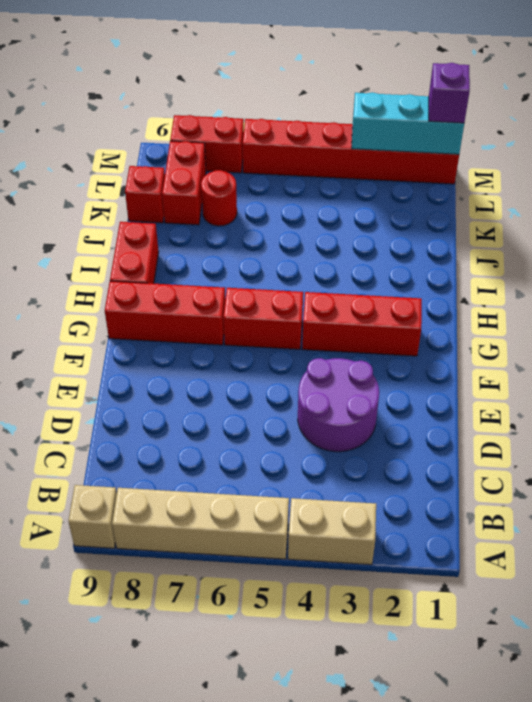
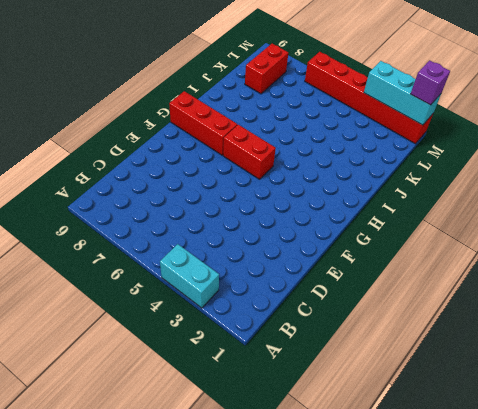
cyan brick A3:A4 level 1 -> tan brick A3:A4 level 1
none -> tan brick A5:A8 level 1
none -> tan brick A9 level 1
none -> purple round brick D3:E4 level 1

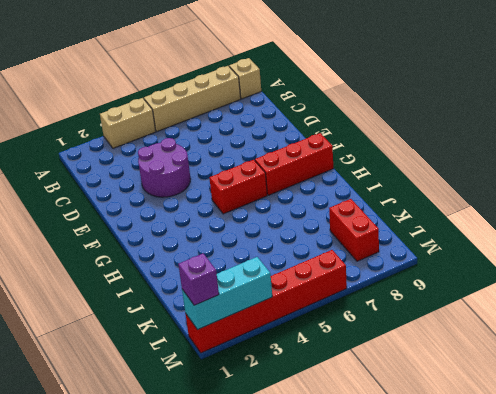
none -> red brick G2:G4 level 1
none -> red brick H9:I9 level 1
none -> red round brick K7 level 1

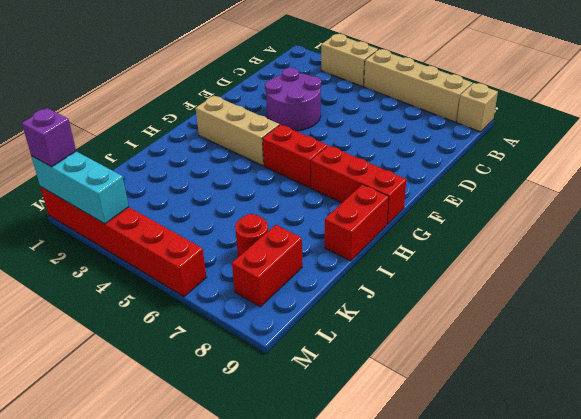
tan brick G2:G4 level 1 -> red brick G2:G4 level 1
none -> red brick K9 level 1
none -> red brick M7:M8 level 1

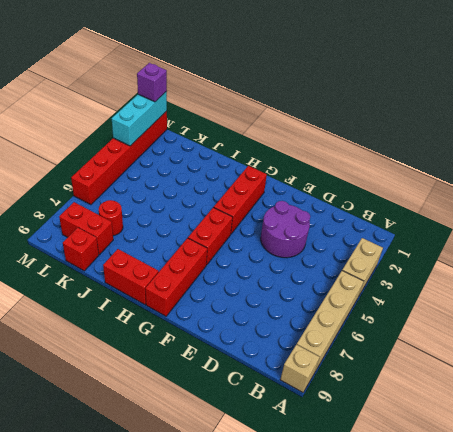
none -> red brick M7:M8 level 1

